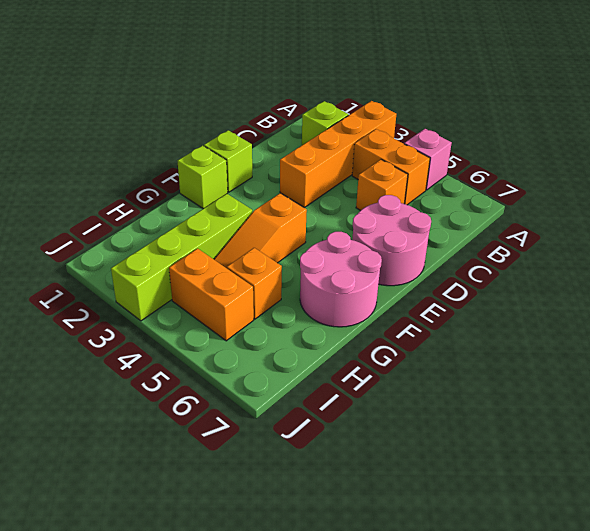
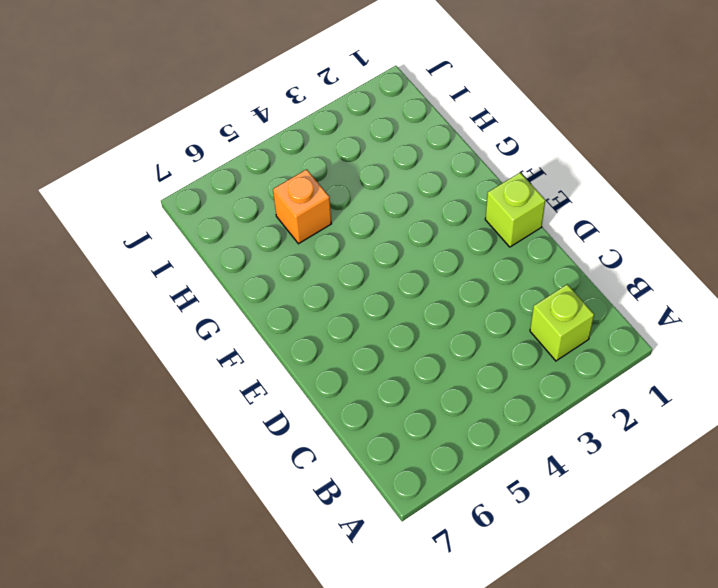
none -> orange brick A3:D3 level 1
none -> pink brick A5 level 1
none -> orange brick B4:B5 level 1

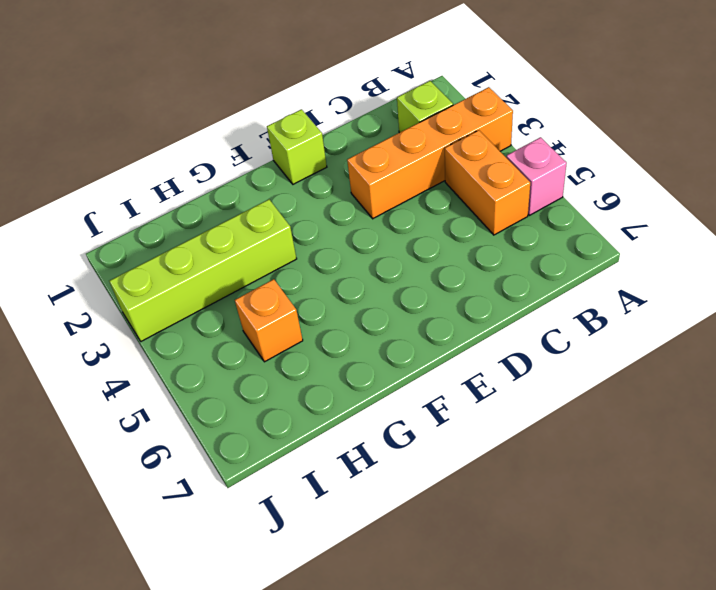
none -> orange brick C5 level 1
none -> pink round brick D6:E7 level 1
none -> lime brick F1 level 1

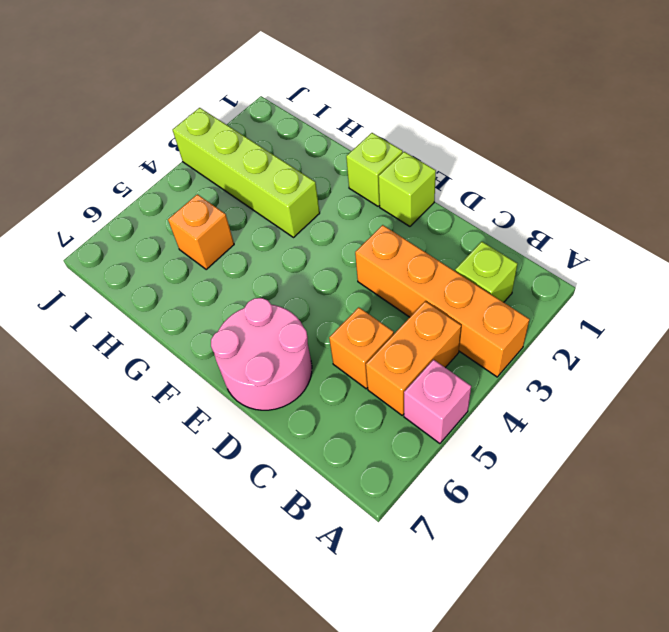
none -> orange slope F4:H4 level 1 top F
none -> pink round brick F6:G7 level 1
none -> orange brick I4:I5 level 1

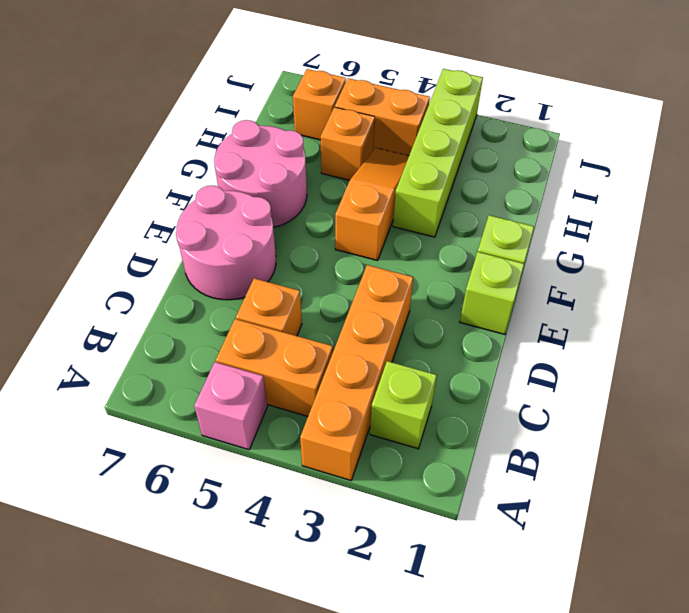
orange brick I6 level 1 -> none

